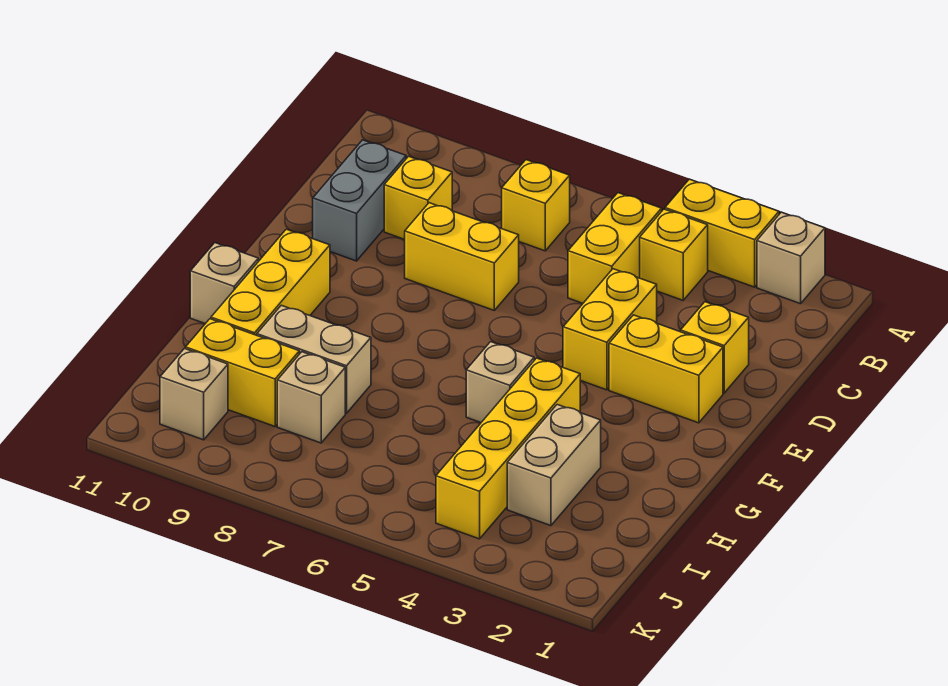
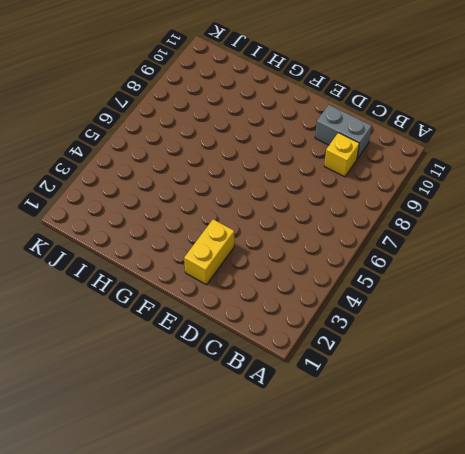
none -> tan brick A2 level 1
none -> yellow brick A3:A4 level 1
none -> yellow brick B4 level 1

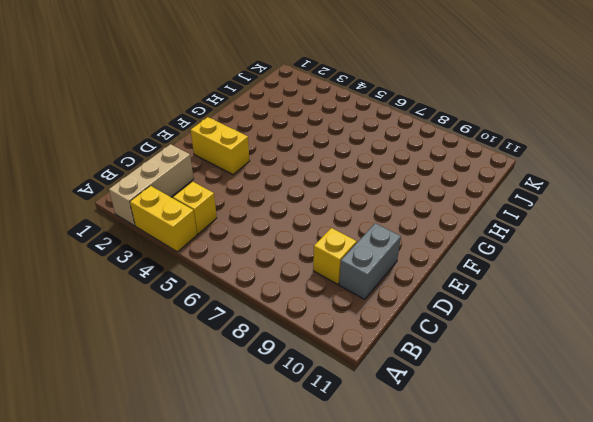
tan brick A2:C2 level 1 -> tan brick A2 level 1
none -> yellow brick B5:C5 level 1
none -> yellow brick B7 level 1
none -> yellow brick D2 level 1

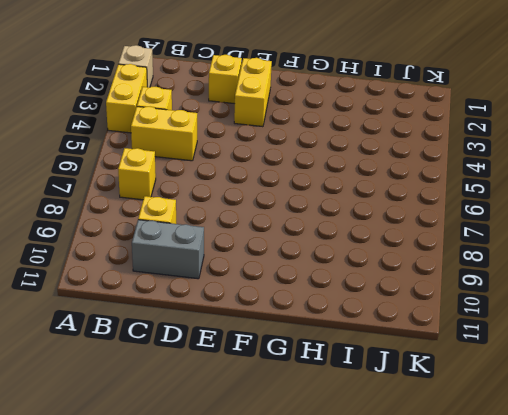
none -> yellow brick D4:E4 level 1
none -> yellow brick D7:D8 level 1
none -> yellow brick F10:H10 level 1

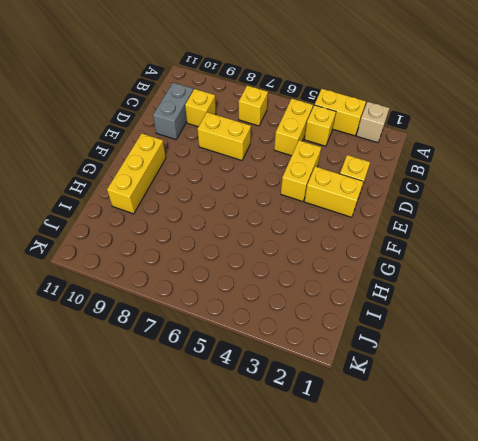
none -> yellow brick G4:J4 level 1
none -> tan brick G5 level 1
none -> tan brick G11 level 1

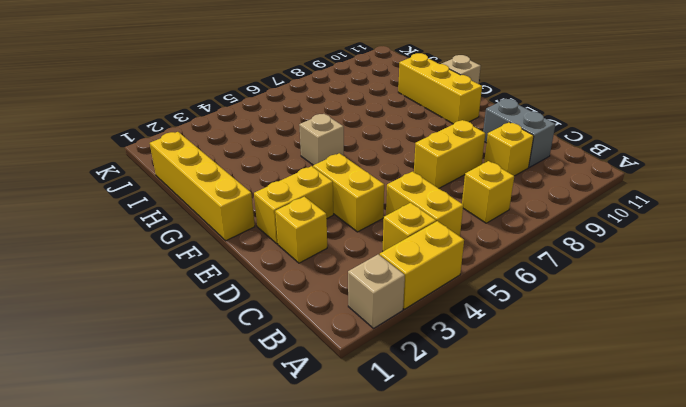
yellow brick F1:I1 level 1 -> yellow brick G4:J4 level 1
none -> tan brick H3:I3 level 1
none -> tan brick H8:H9 level 1
none -> tan brick I8 level 1

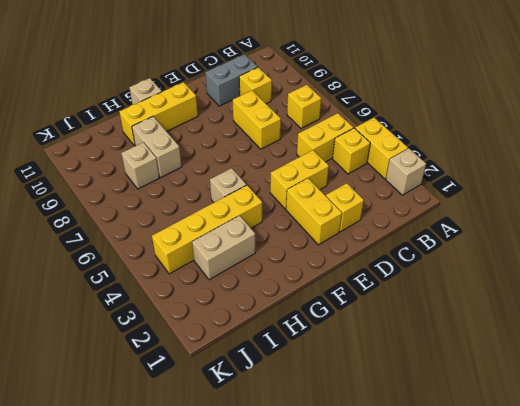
none -> yellow brick I9:I10 level 1
none -> tan brick J10 level 1

